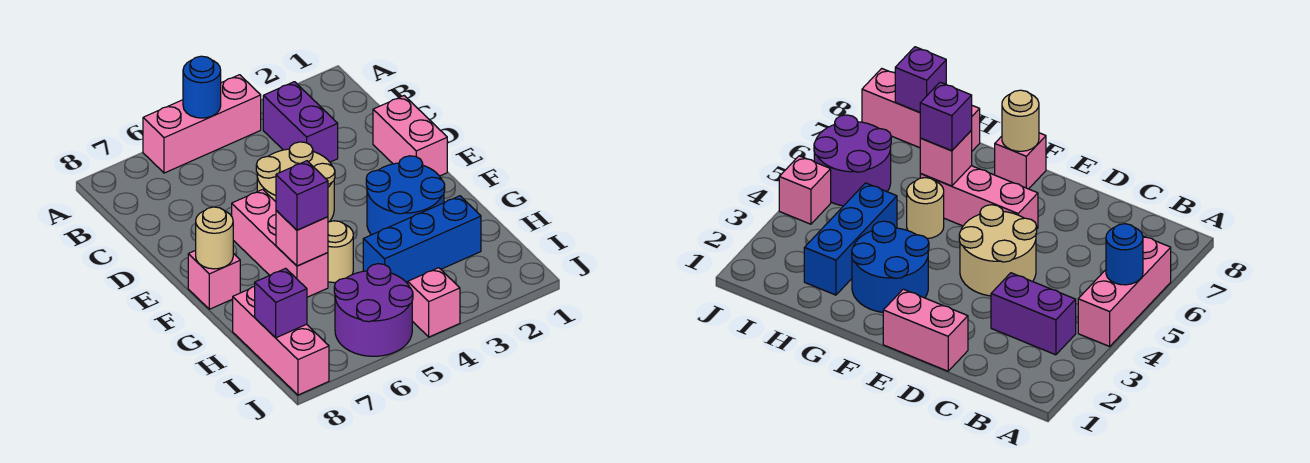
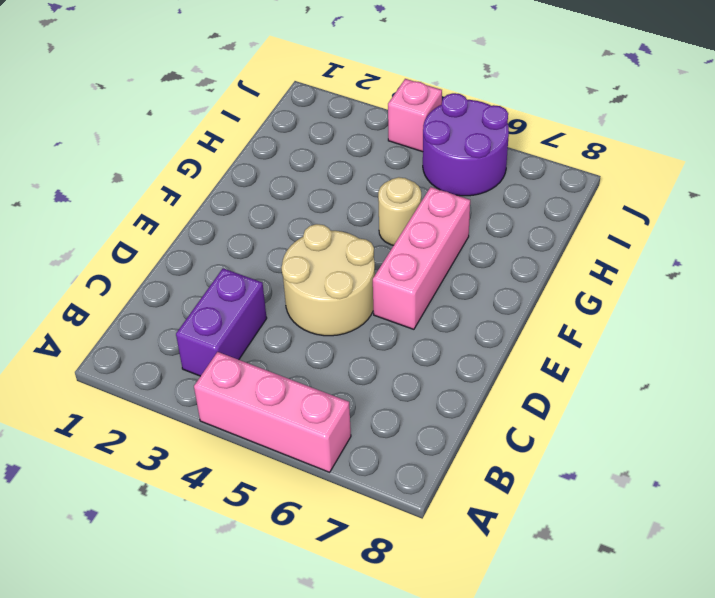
none -> pink brick D1:E1 level 1
none -> blue round brick F2:G3 level 1
none -> pink brick F8 level 1

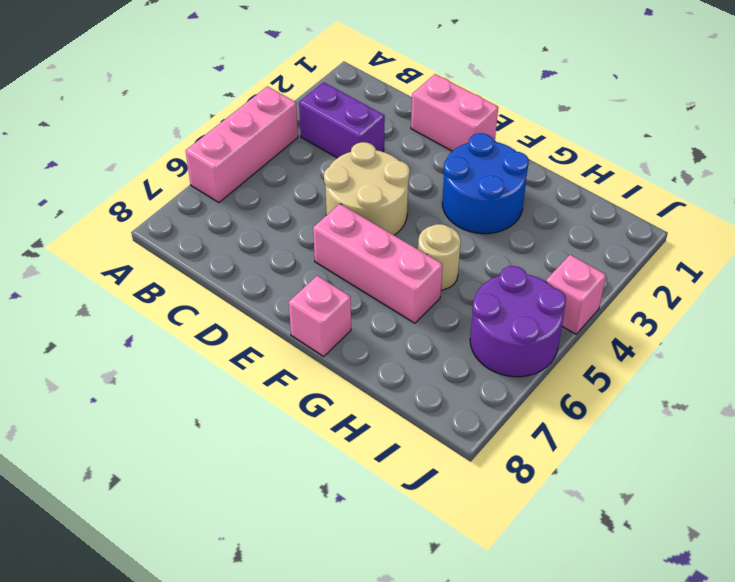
none -> blue brick H2:H4 level 1
none -> pink brick H8:J8 level 1
none -> blue round brick A5 level 2

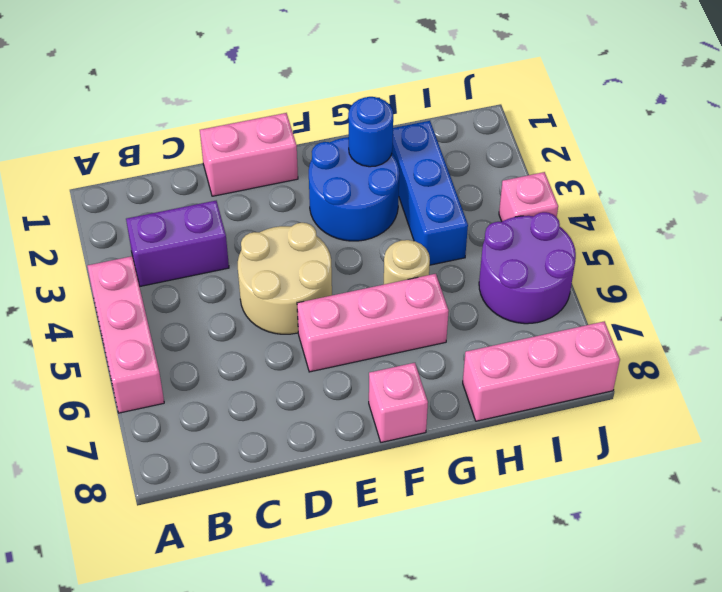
blue round brick G2 level 2 -> blue round brick A5 level 2
none -> tan round brick F8 level 2
none -> pink brick G6 level 2
none -> purple brick I8 level 2

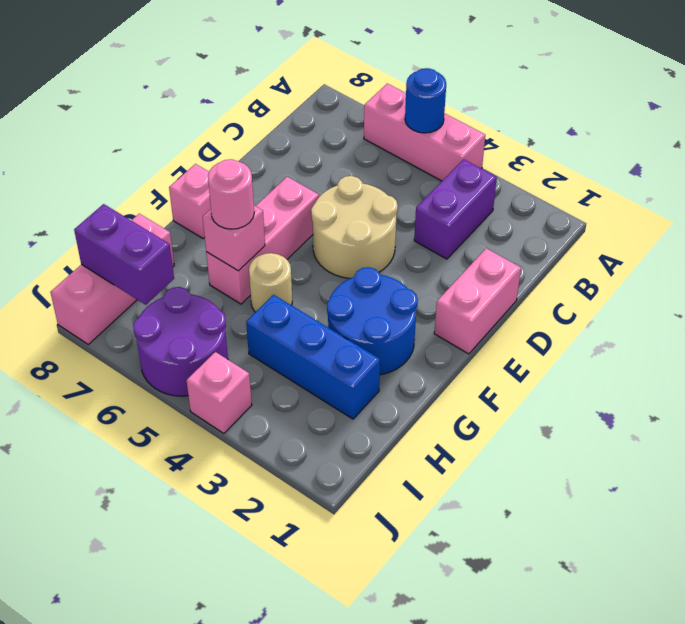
pink round brick G6 level 3 -> purple brick G6 level 3
purple brick I7:I8 level 2 -> purple brick I8 level 2
none -> tan round brick F8 level 2

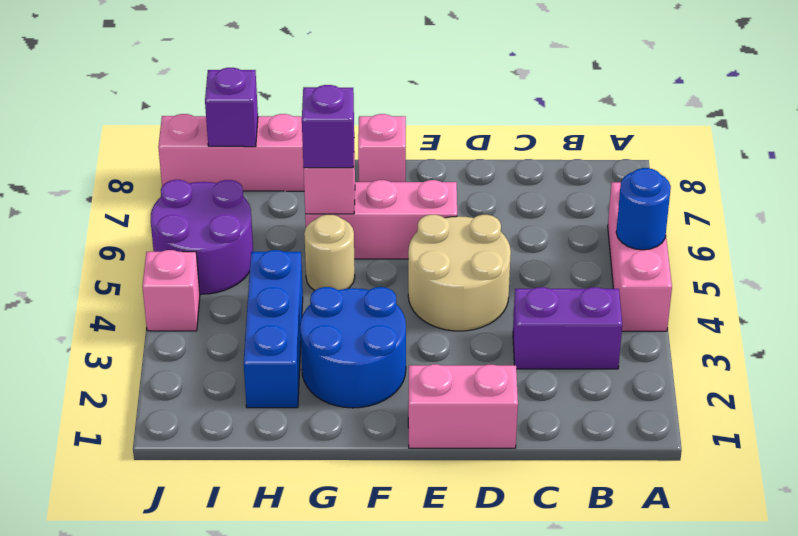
none -> tan round brick F8 level 2

